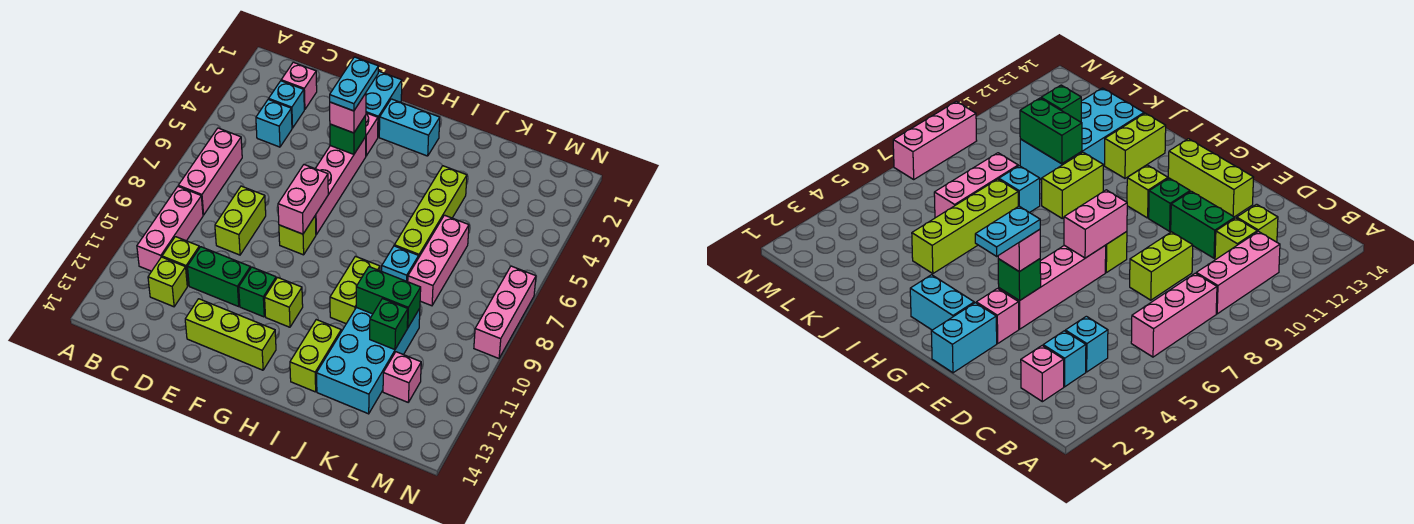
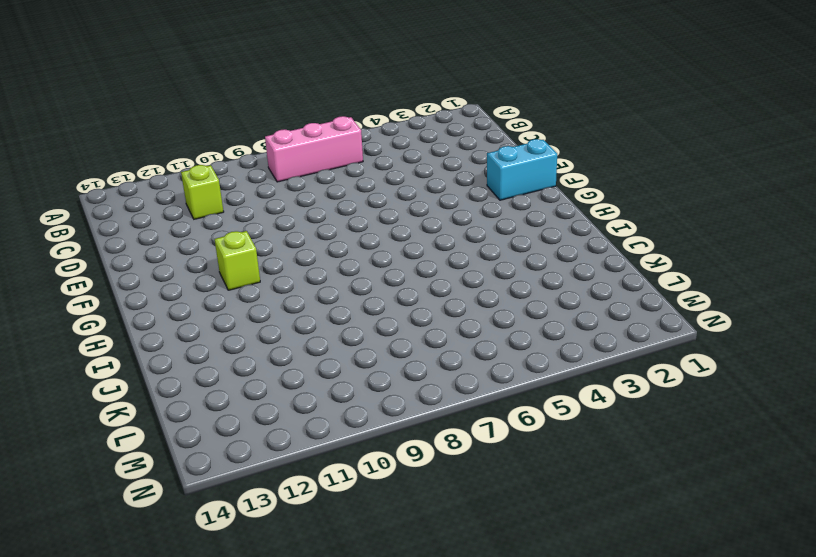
none -> pink brick B9:B11 level 1
none -> pink brick C2 level 1
none -> cyan brick C3 level 1
none -> cyan brick C4 level 1

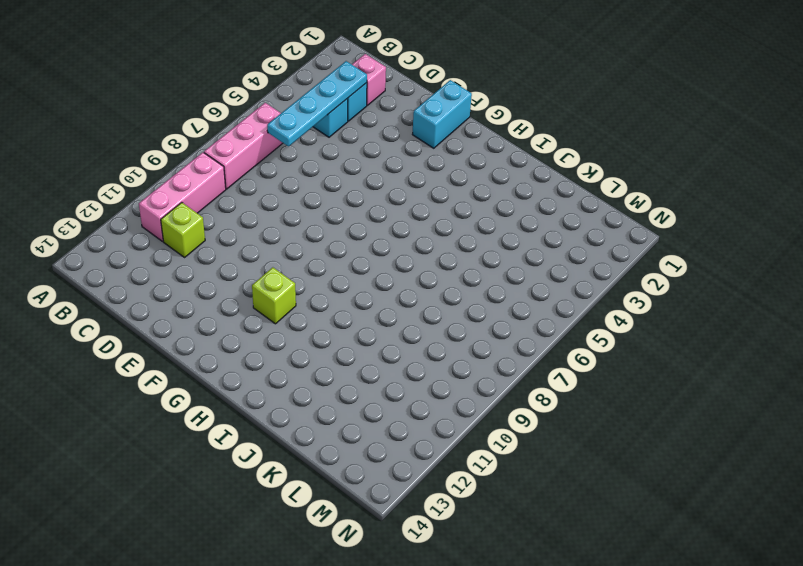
cyan plate C3:C6 level 2 -> none
none -> lime brick C12 level 1
none -> lime brick D8:D9 level 1
none -> green brick D11:E11 level 1
none -> lime brick E13:G13 level 1

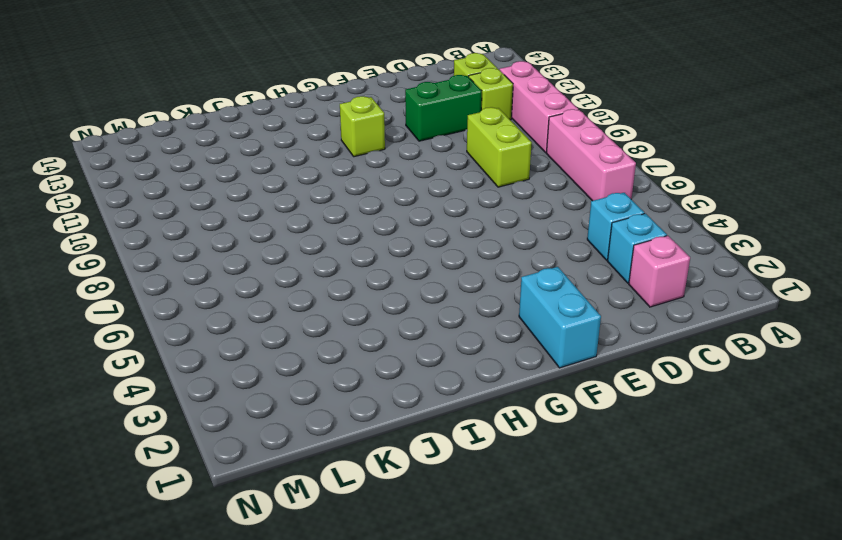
none -> lime brick E13:G13 level 1
none -> pink brick F3 level 1
none -> pink brick F4:F7 level 1
none -> lime brick F8 level 1

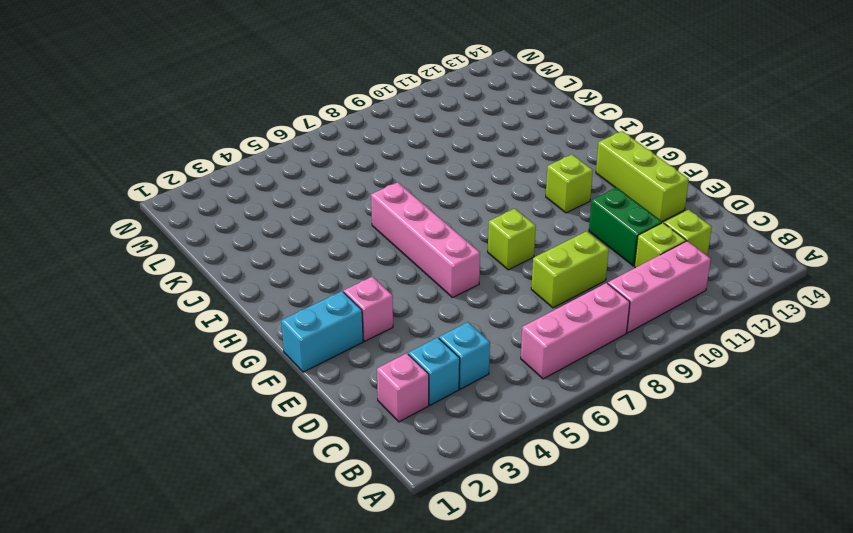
pink brick F6:I6 level 1 -> pink brick F4:F7 level 1
none -> green brick F11 level 1
none -> cyan brick G2:H2 level 1
none -> lime brick I9:I10 level 1
none -> lime brick I12:I13 level 1

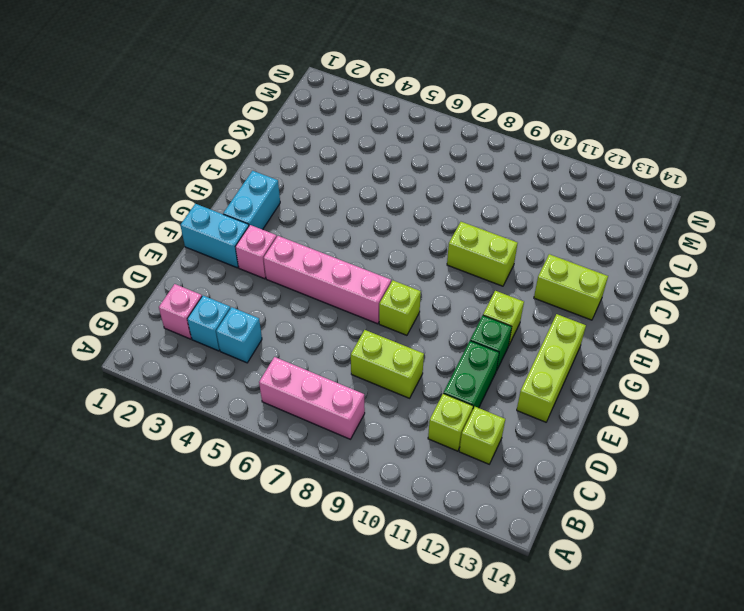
none -> pink brick B9:B11 level 1
none -> lime brick J4:J7 level 1
none -> cyan brick J8 level 1
none -> cyan brick J10:K13 level 1

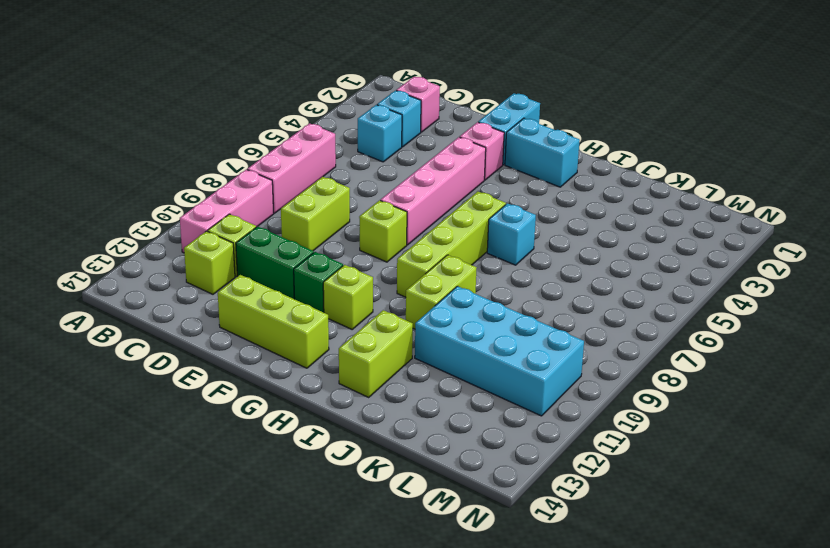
lime brick H6:H9 level 1 -> lime brick J4:J7 level 1
cyan brick I6 level 1 -> cyan brick J8 level 1
cyan brick J10:M11 level 1 -> cyan brick J10:K13 level 1
none -> pink brick K6:K8 level 1
none -> pink brick L12 level 1
none -> pink brick N7:N9 level 1
none -> green brick F4 level 2

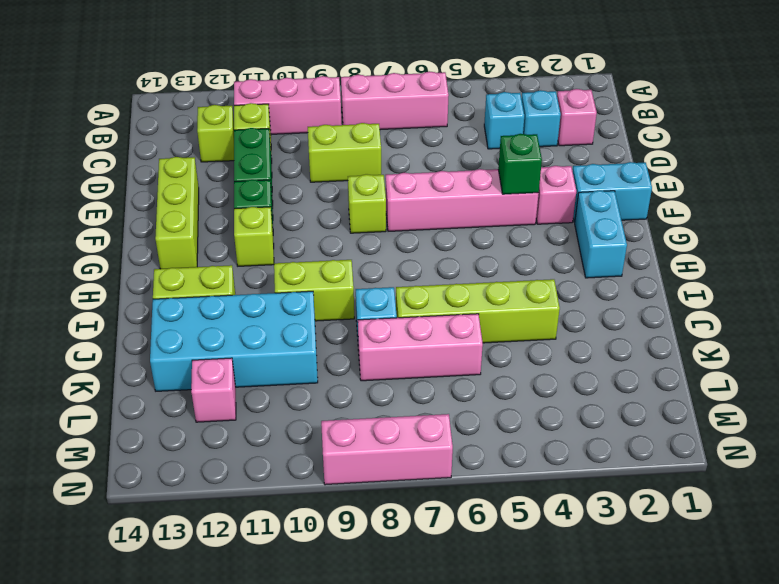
none -> pink brick F7:F8 level 2
none -> green brick J10:K10 level 2
none -> green brick K11 level 2
none -> pink brick F4 level 3

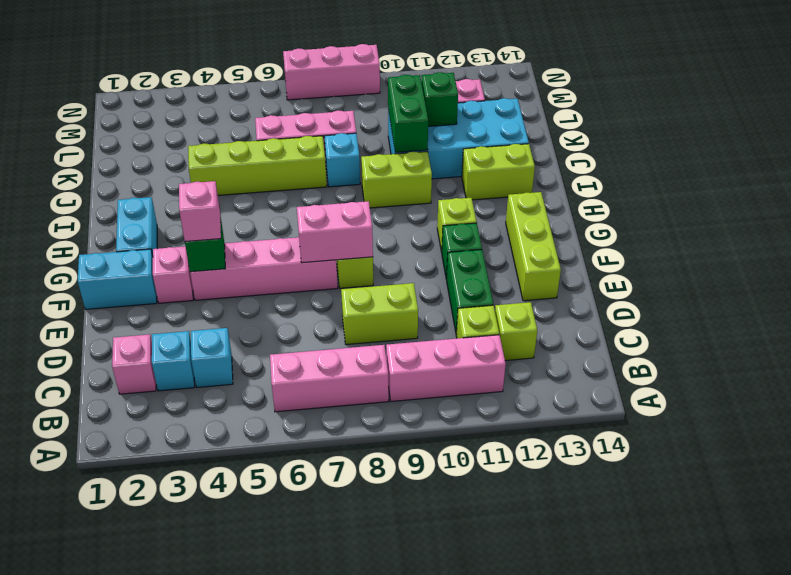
none -> cyan plate F3:F4 level 4

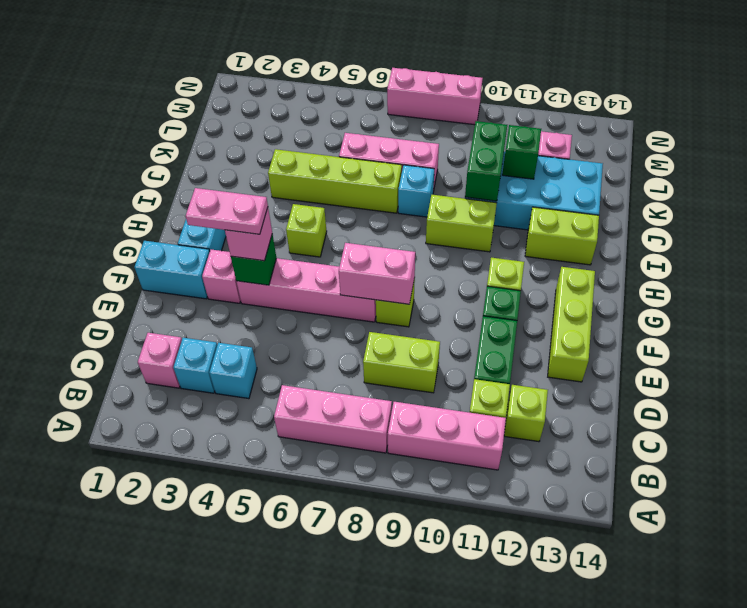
pink plate F3:F4 level 4 -> cyan plate F3:F4 level 4
lime brick H5 level 1 -> none

